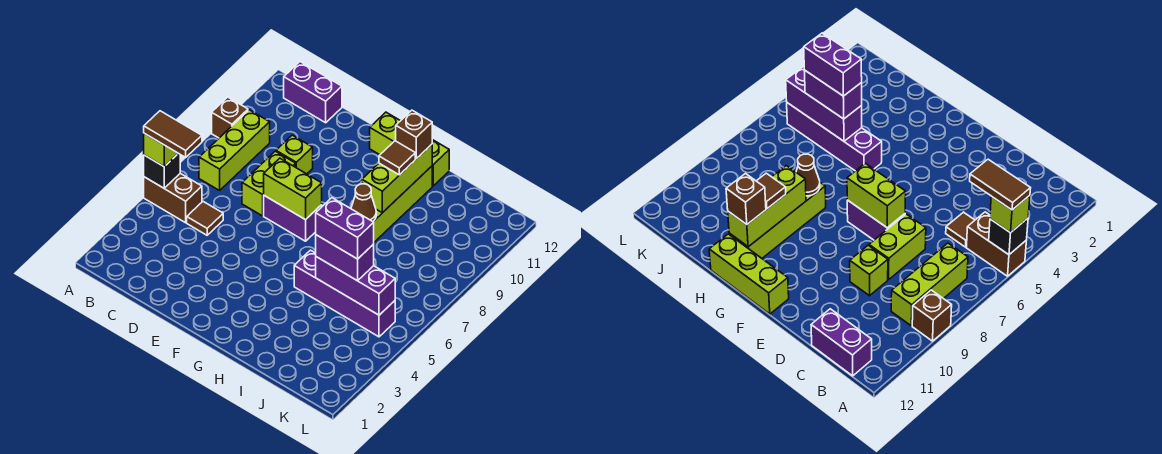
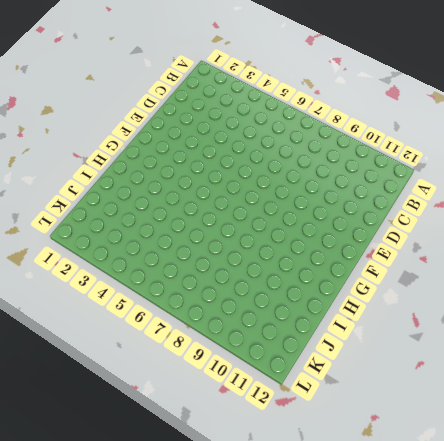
none -> brown brick A5:B5 level 1
none -> brown brick A9 level 1
none -> lime brick B7:B9 level 1

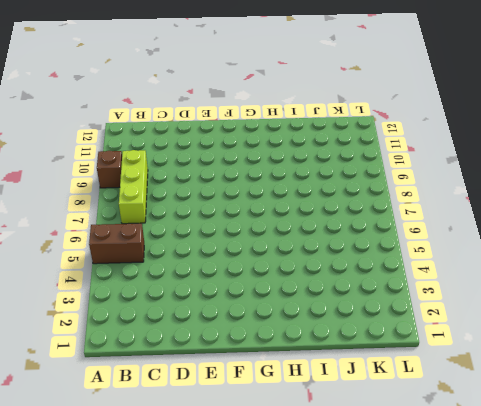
none -> purple brick B12:C12 level 1
none -> brown tile C5 level 1
none -> lime brick D7:D8 level 1

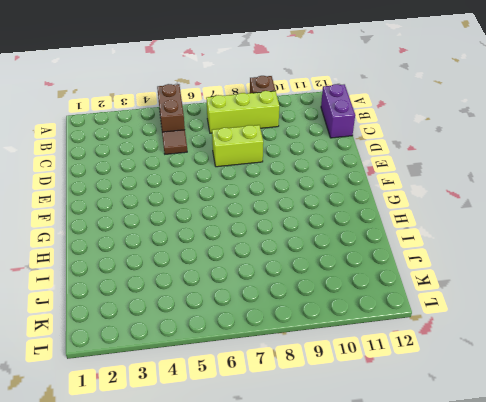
none -> lime brick D9 level 1
none -> purple brick E7:F7 level 1
none -> lime brick F12:H12 level 1

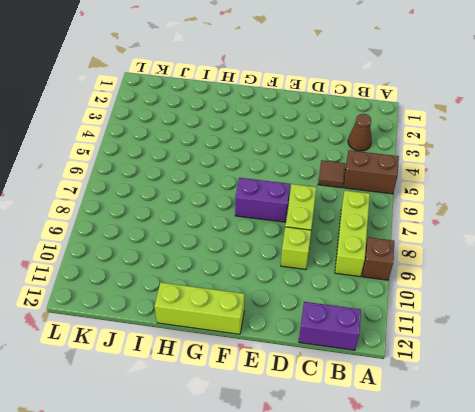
brown cone B3 level 1 -> brown cone H8 level 2
none -> purple brick H5:K5 level 1
none -> lime brick H8:H11 level 1
none -> black brick A5 level 2

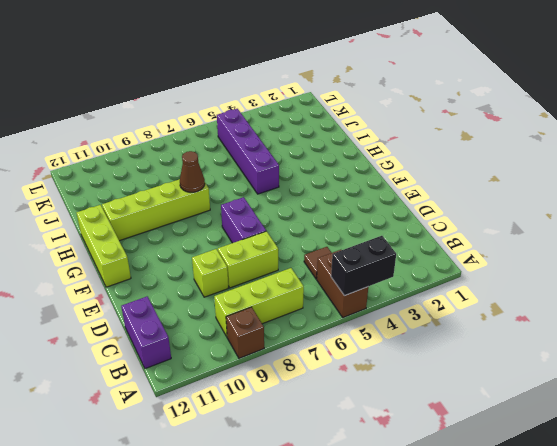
black brick A4:A5 level 2 -> black brick A5 level 2
none -> lime brick E7:F7 level 2
none -> lime brick H9:H11 level 2
none -> purple brick I5:K5 level 2

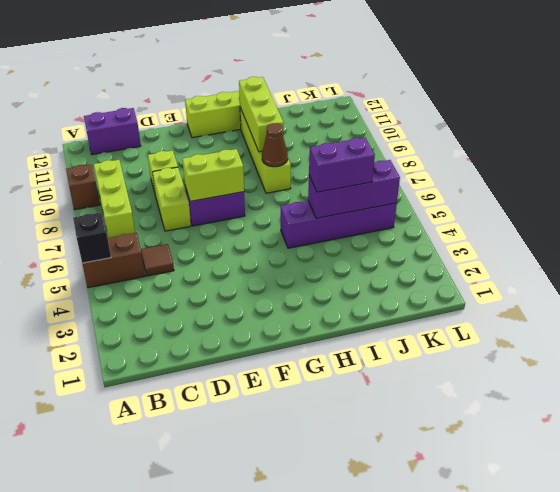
none -> lime brick A5 level 3
none -> brown tile H10 level 3
none -> brown brick H11 level 3

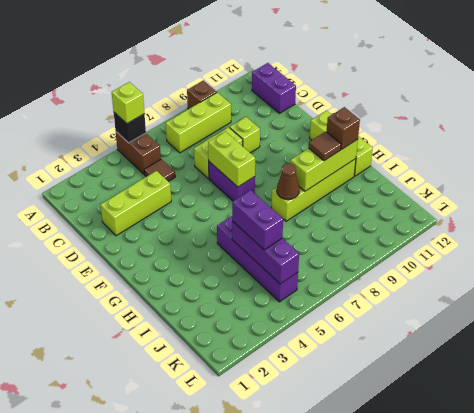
lime brick D2:D4 level 1 -> none
none -> brown tile A5:B5 level 4
none -> purple brick I5:J5 level 4

